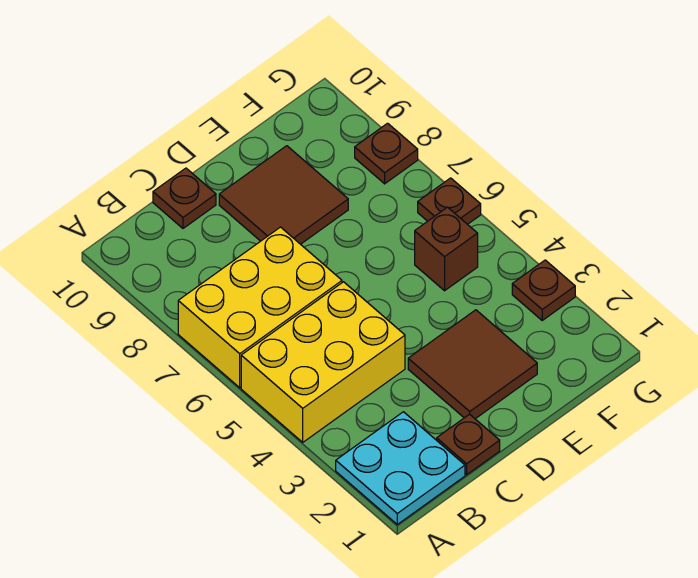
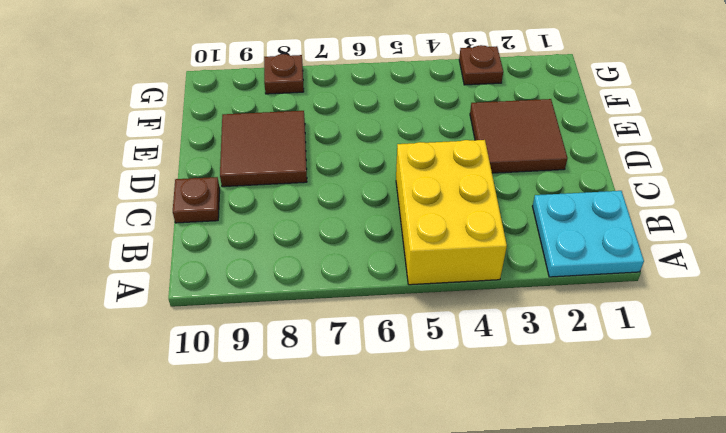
none -> yellow brick A6:C7 level 1
none -> brown plate C1 level 1

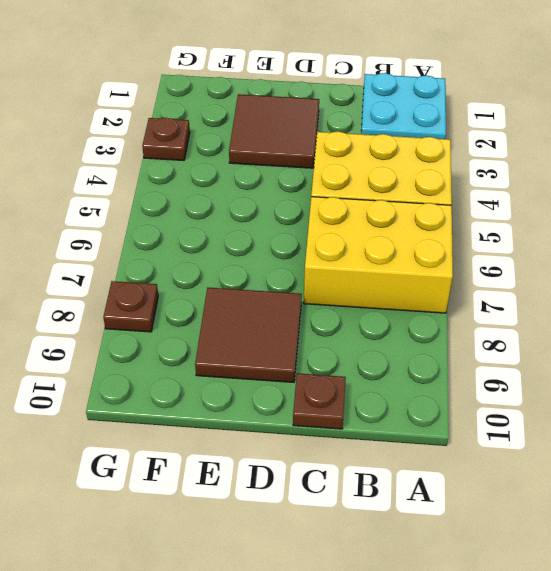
none -> brown plate C1 level 1
none -> brown brick F5 level 1

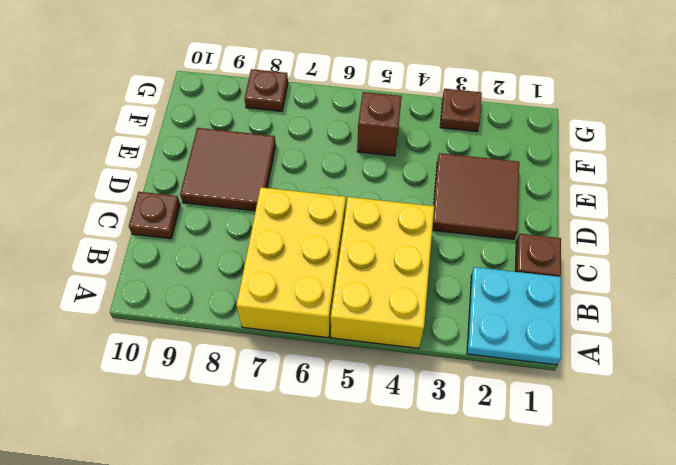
none -> brown plate G6 level 1

